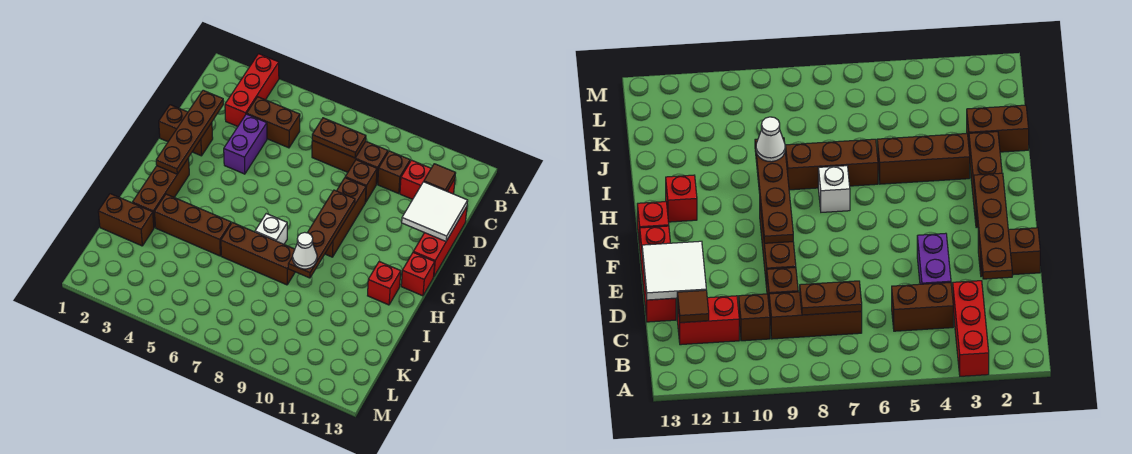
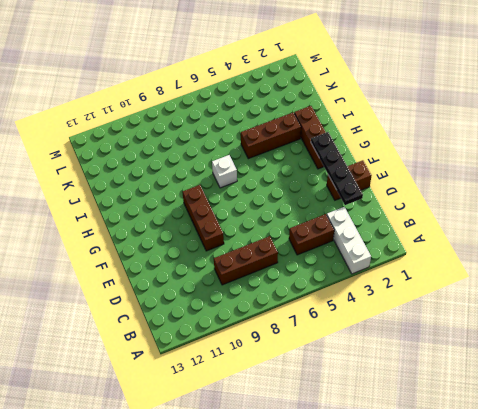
white brick A3:C3 level 1 -> red brick A3:C3 level 1
black plate D2:G2 level 2 -> brown plate D2:G2 level 2
none -> brown brick C10 level 1
none -> red brick C11:C12 level 1
none -> purple brick D4:E4 level 1

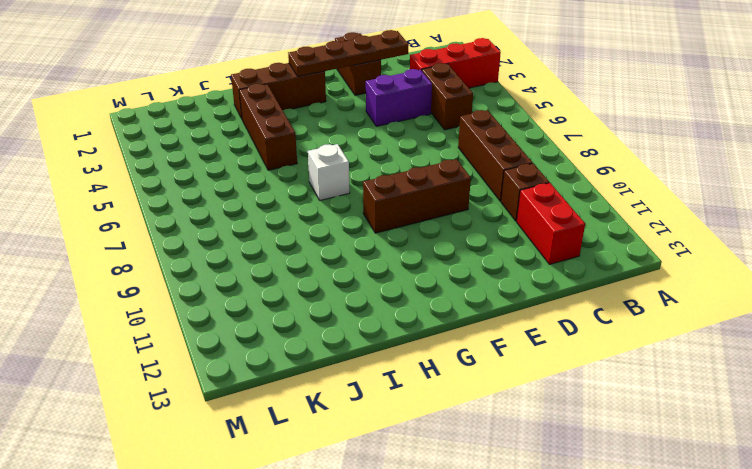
none -> brown brick D9 level 1
none -> red brick D13:F13 level 1
none -> red brick G13 level 1

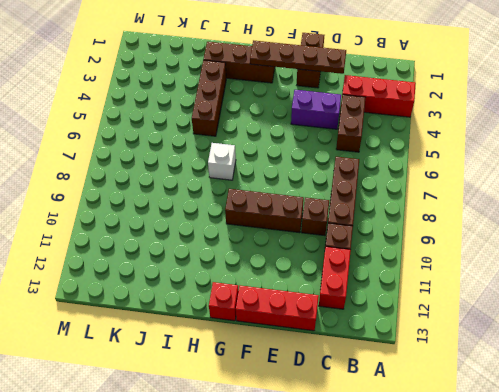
none -> red brick H12 level 1
none -> brown brick I6:I8 level 1
none -> brown brick J1:J2 level 1

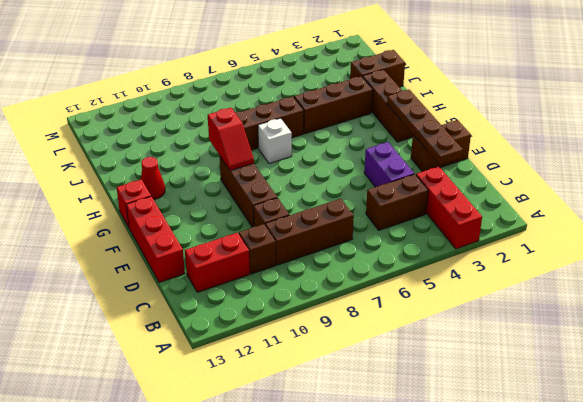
red slope G9:H9 level 2 top H -> brown plate F9:I9 level 2
red cone H12 level 1 -> red brick H12 level 1
none -> brown plate C7:C8 level 2
none -> brown tile C12 level 2
none -> white tile D12:E13 level 2

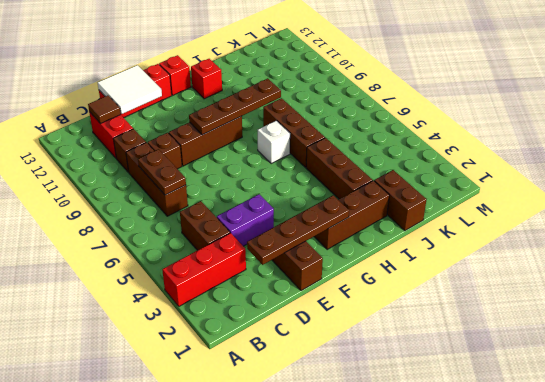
none -> white cone I9 level 3

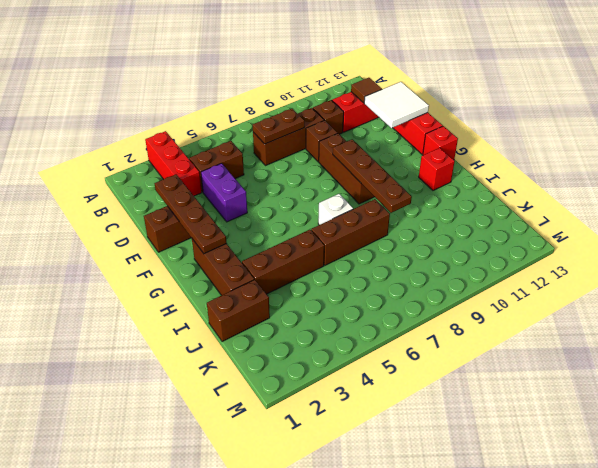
none -> white cone I9 level 3

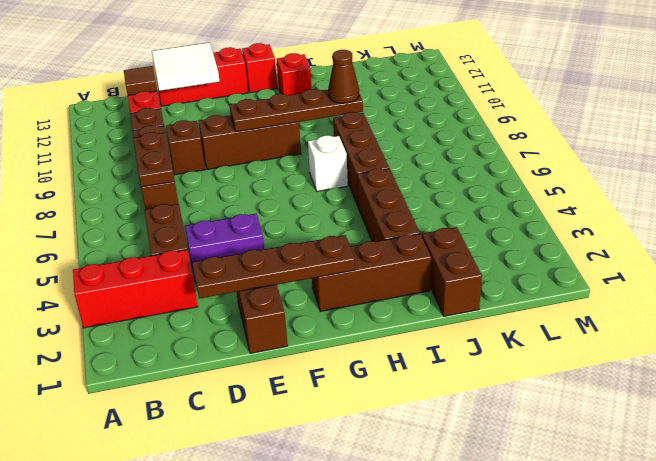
brown cone I9 level 3 -> white cone I9 level 3

